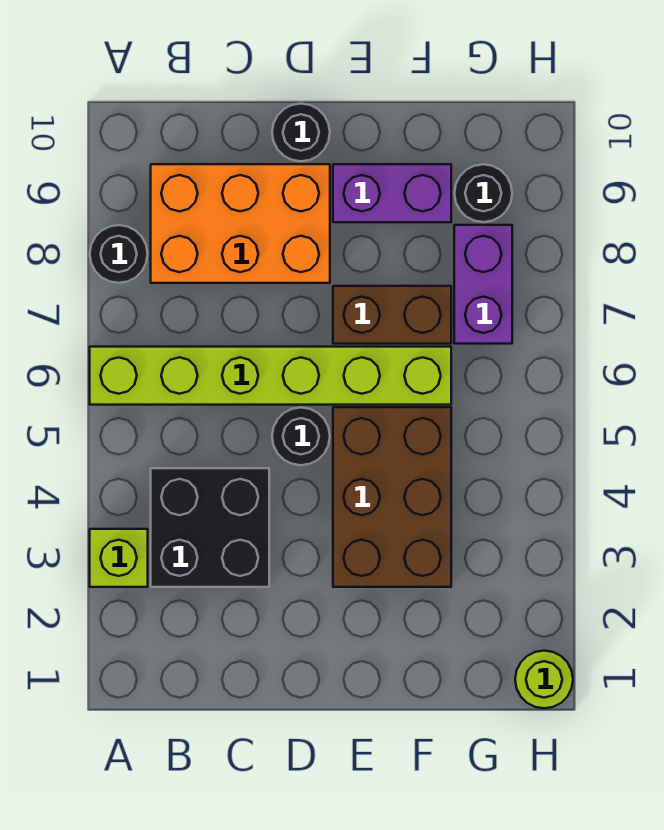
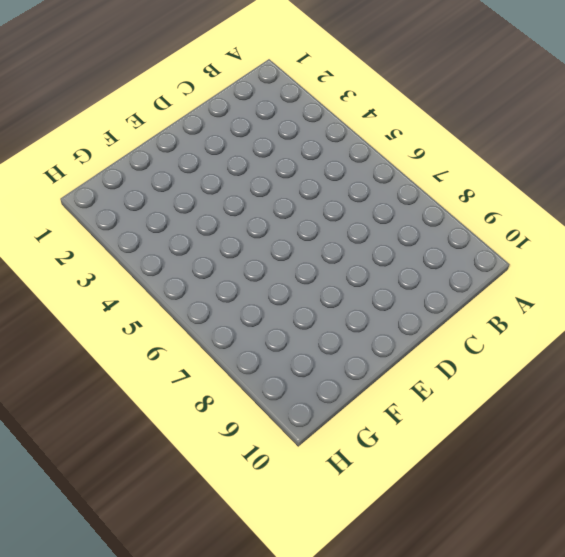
none -> lime brick A3 level 1
none -> lime brick A6:F6 level 1
none -> black round brick A8 level 1

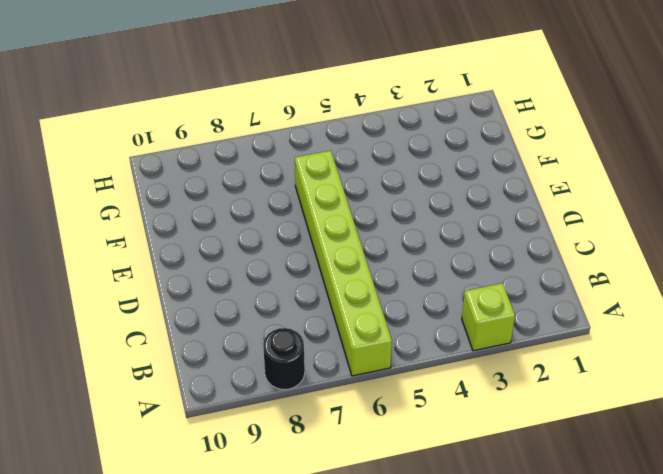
none -> black brick B3:C4 level 1
none -> orange brick B8:D9 level 1
none -> black round brick D5 level 1

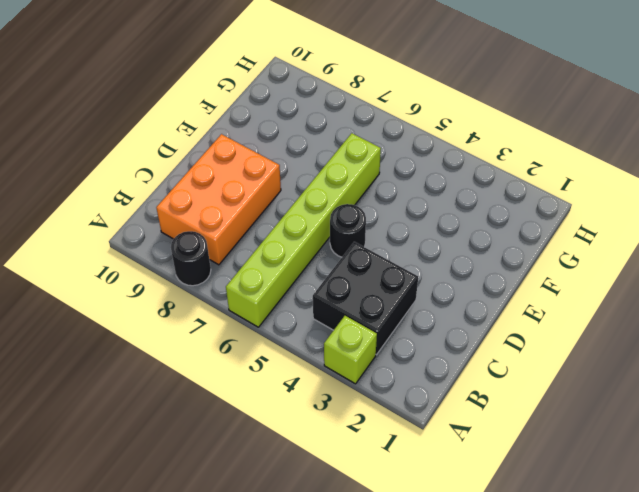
none -> black round brick D10 level 1
none -> brown brick E3:F5 level 1
none -> brown brick E7:F7 level 1

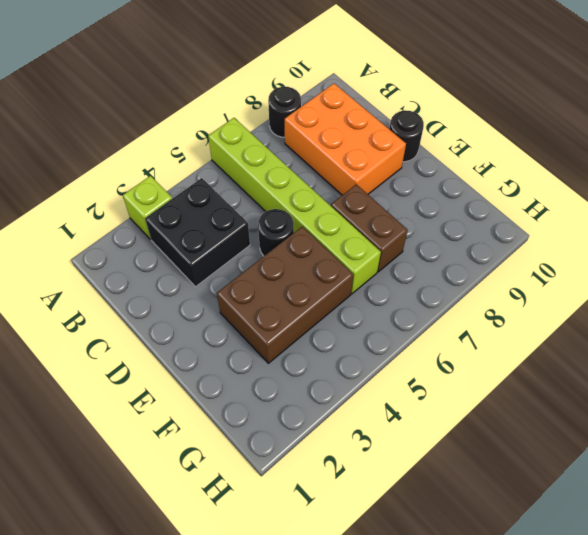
none -> purple brick E9:F9 level 1
none -> purple brick G7:G8 level 1
none -> black round brick G9 level 1

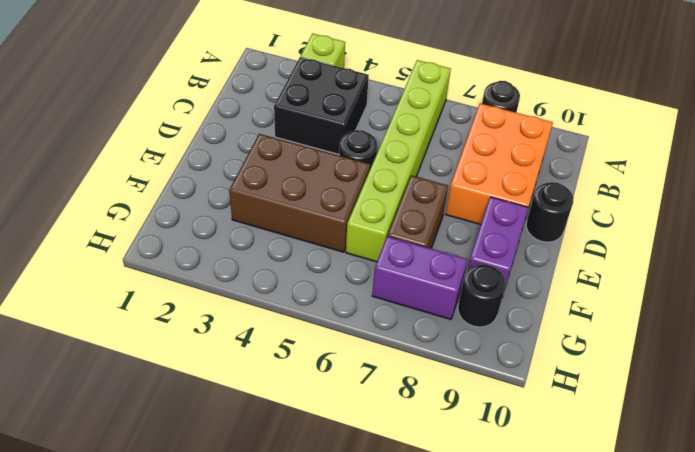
none -> lime round brick H1 level 1

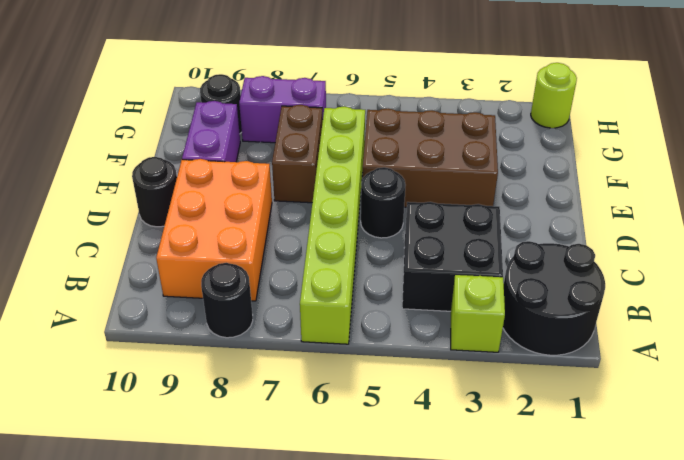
black round brick A1:B2 level 1 -> none

